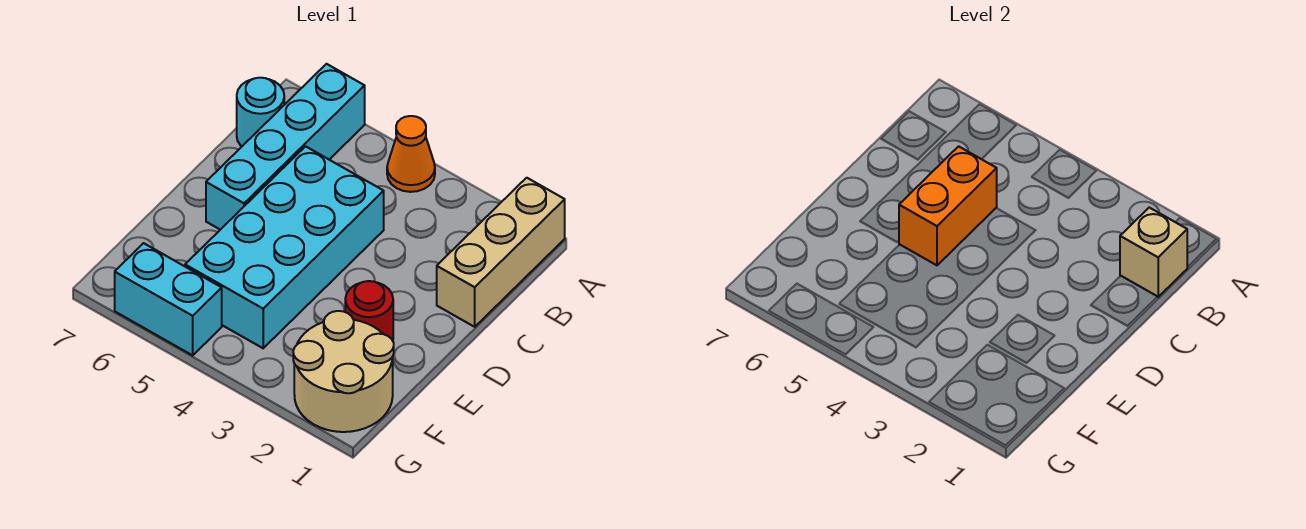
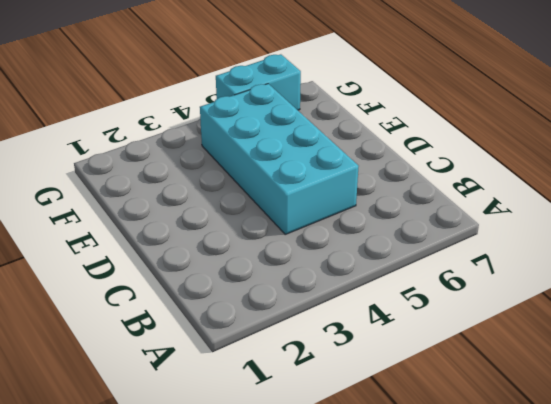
none -> tan brick A1:C1 level 1
none -> orange cone A4 level 1

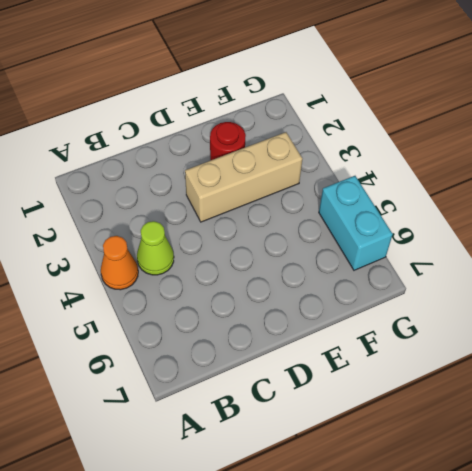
lime cone B4 level 1 -> none
tan brick D3:F3 level 1 -> tan brick A1:C1 level 1
none -> cyan brick A6:D6 level 1
none -> cyan round brick B7 level 1

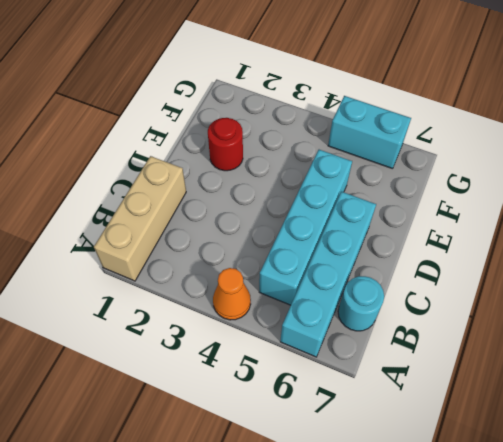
cyan brick B5:E5 level 1 -> cyan brick C4:F5 level 1
none -> tan round brick F1:G2 level 1
none -> tan brick B1 level 2

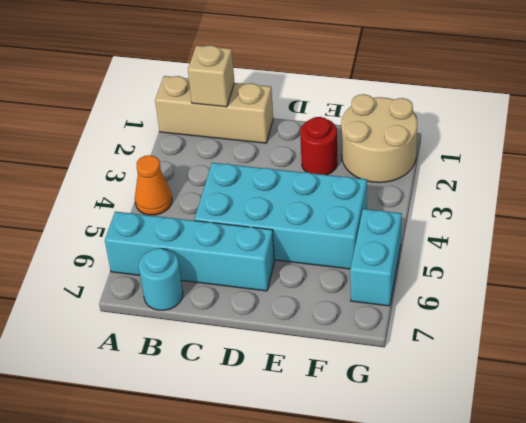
none -> orange brick C5:D5 level 2

